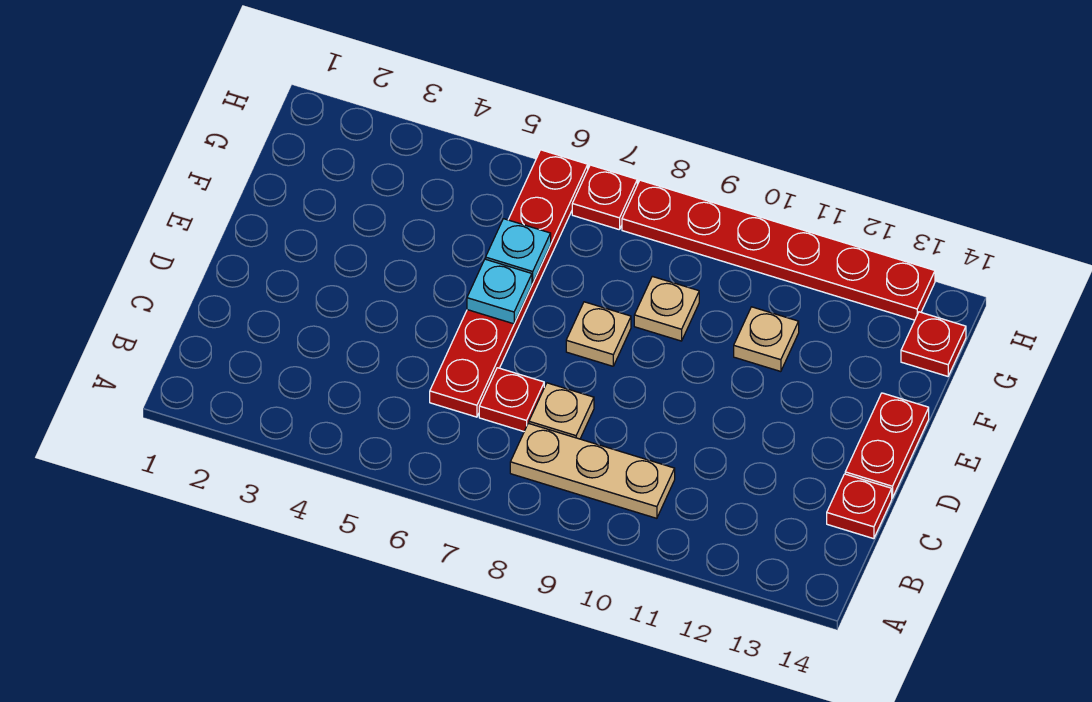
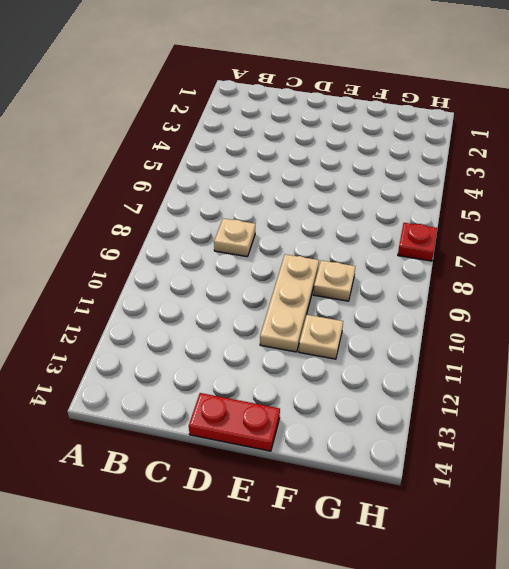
tan plate E9:E11 level 1 -> tan plate B8:B10 level 1
none -> red plate C6:H6 level 1
none -> red plate C7 level 1
none -> red plate C14 level 1

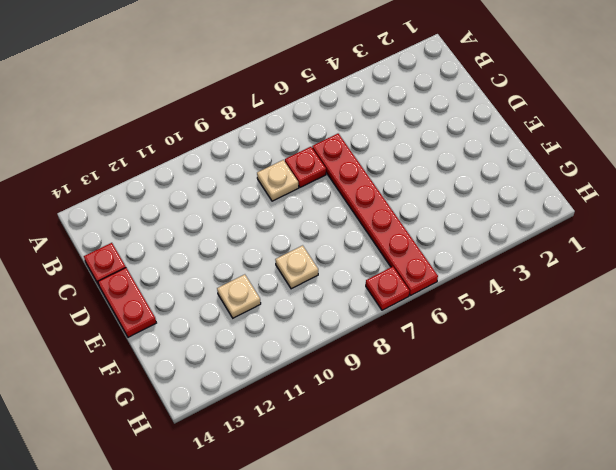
none -> tan plate B8:B10 level 1
none -> tan plate E8 level 1
none -> red plate G14 level 1

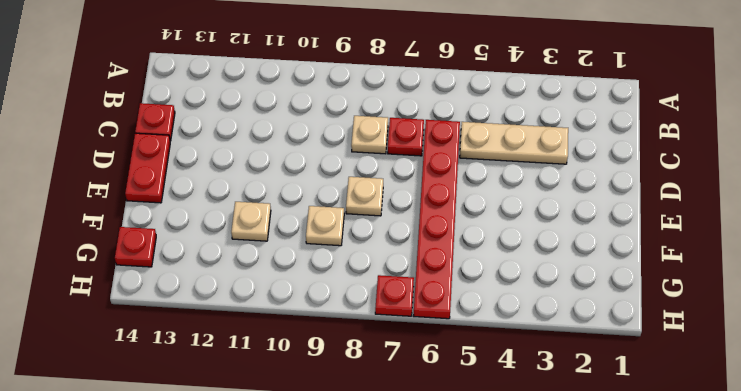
tan plate C3:C5 level 1 -> tan plate B8:B10 level 1
none -> red plate H8:H13 level 1
none -> cyan plate E6 level 2
none -> cyan plate F6 level 2

